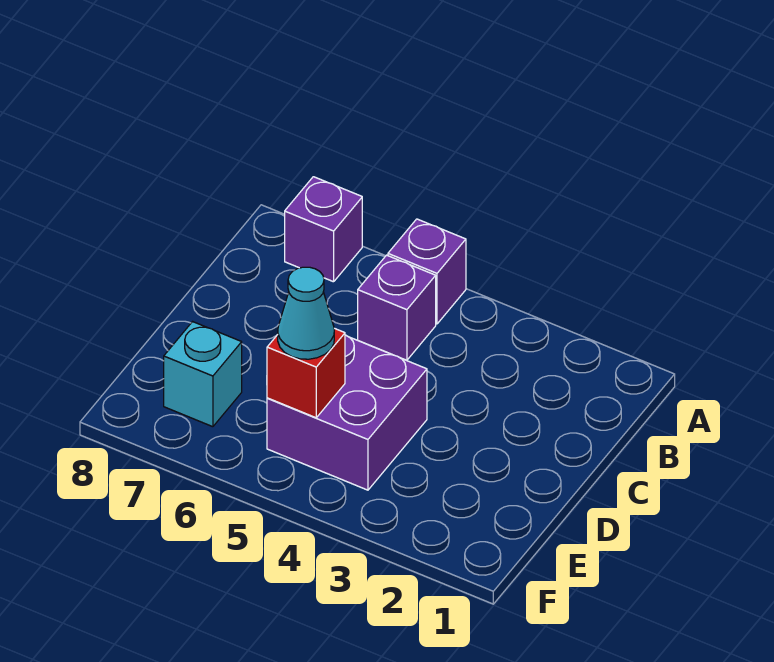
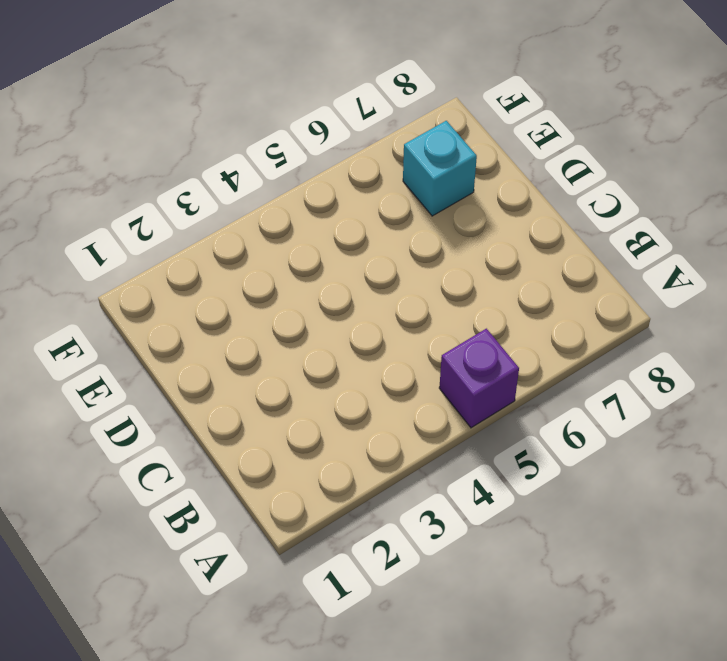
none -> purple brick A7 level 1
none -> purple brick B5 level 1

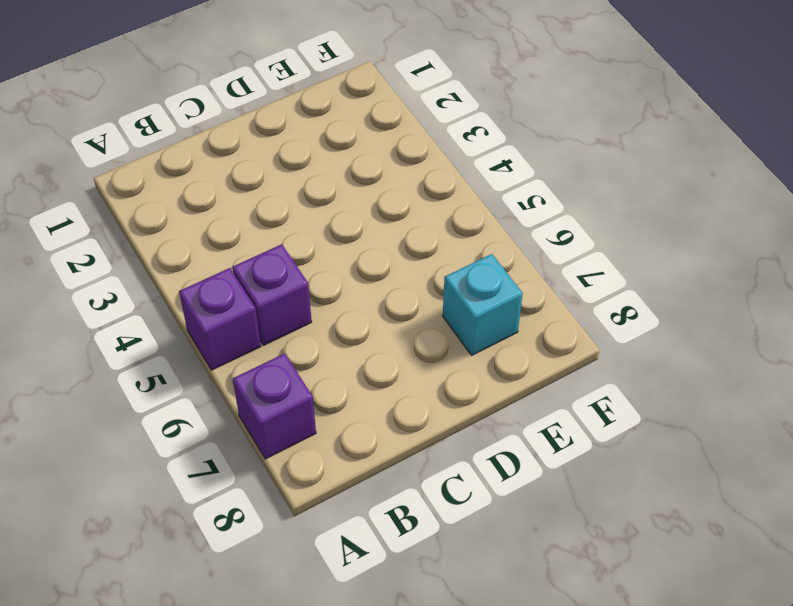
none -> purple brick D4:E5 level 1
none -> red brick E5 level 2

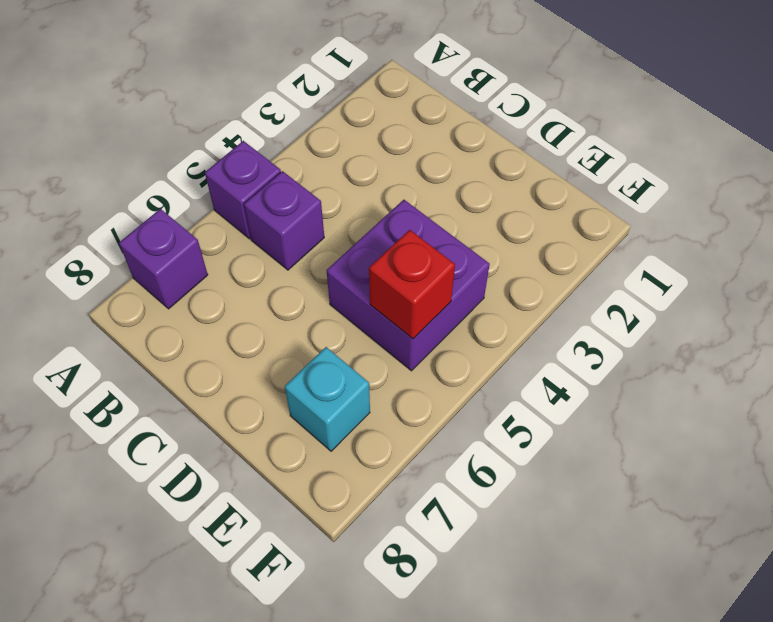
none -> cyan cone E5 level 3

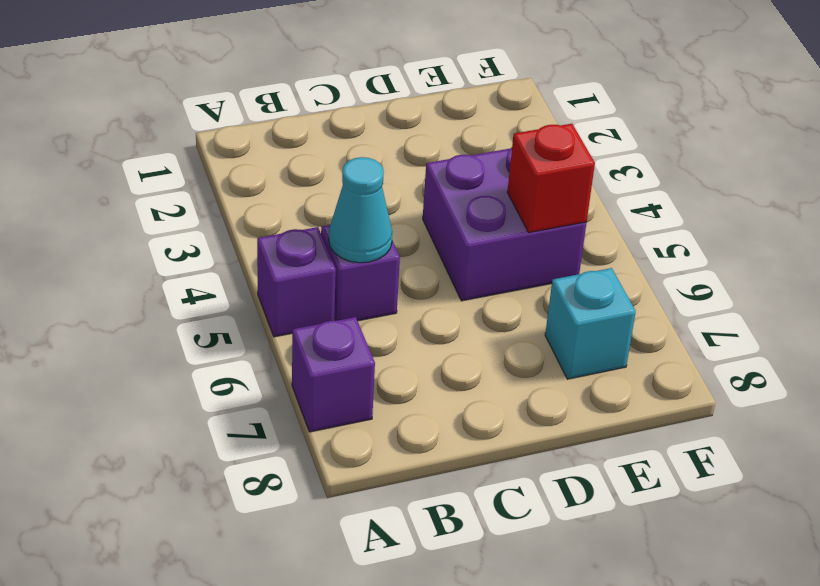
cyan cone B5 level 2 -> cyan cone E5 level 3

